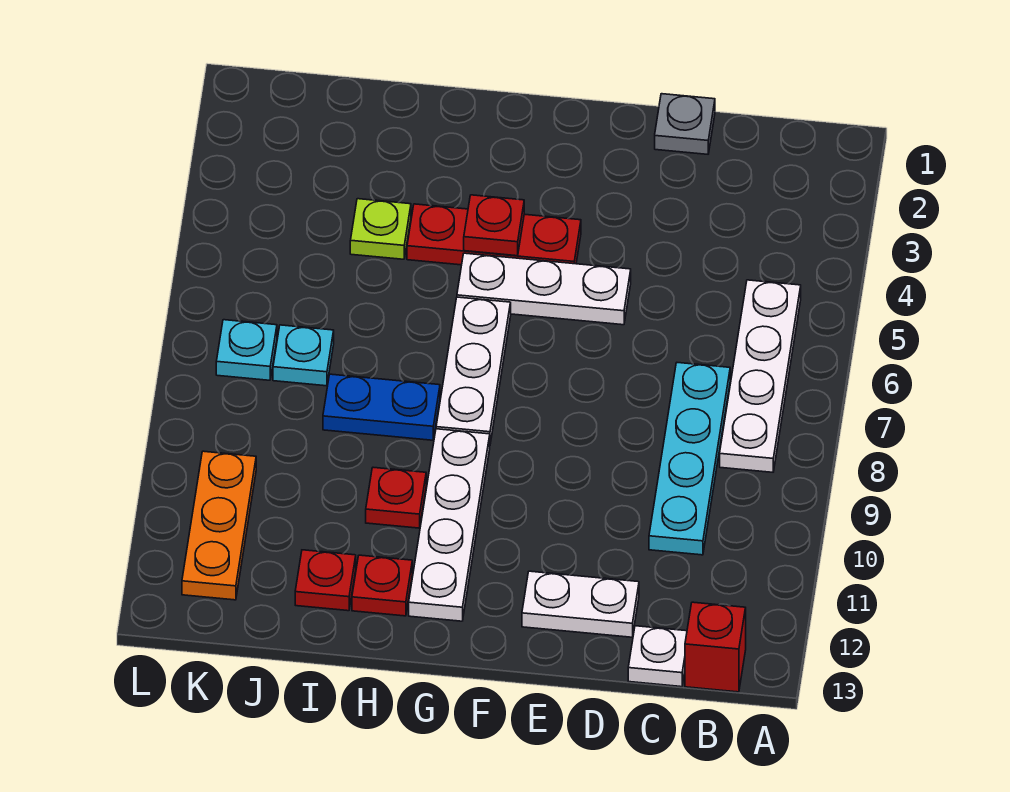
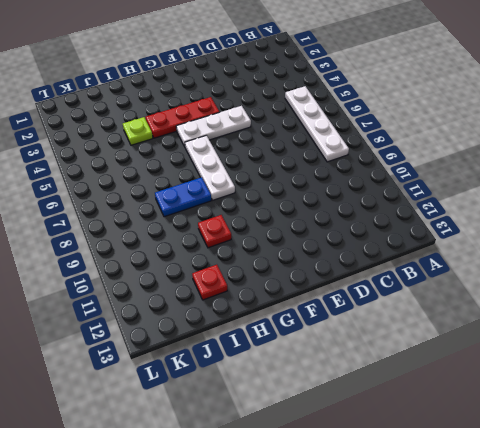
none -> red brick B13 level 1
none -> cyan plate C7:C10 level 1
none -> white plate C13 level 1

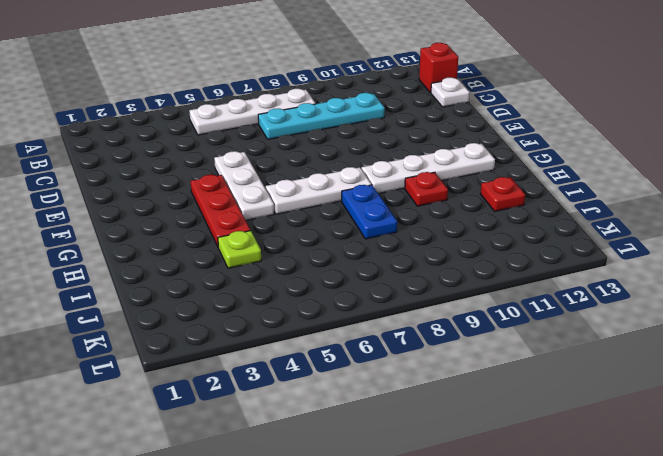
none -> grey plate D1 level 1
none -> white plate D12:E12 level 1
none -> red plate H12 level 1

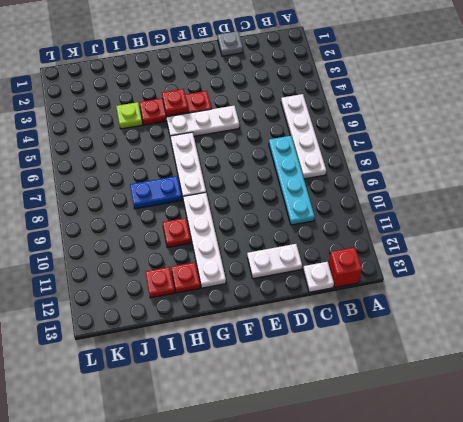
none -> cyan plate J7 level 1
none -> cyan plate K7 level 1
none -> orange plate K10:K12 level 1

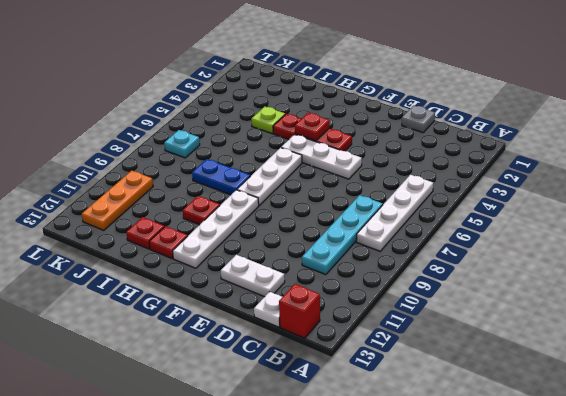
none -> cyan plate J7 level 1

